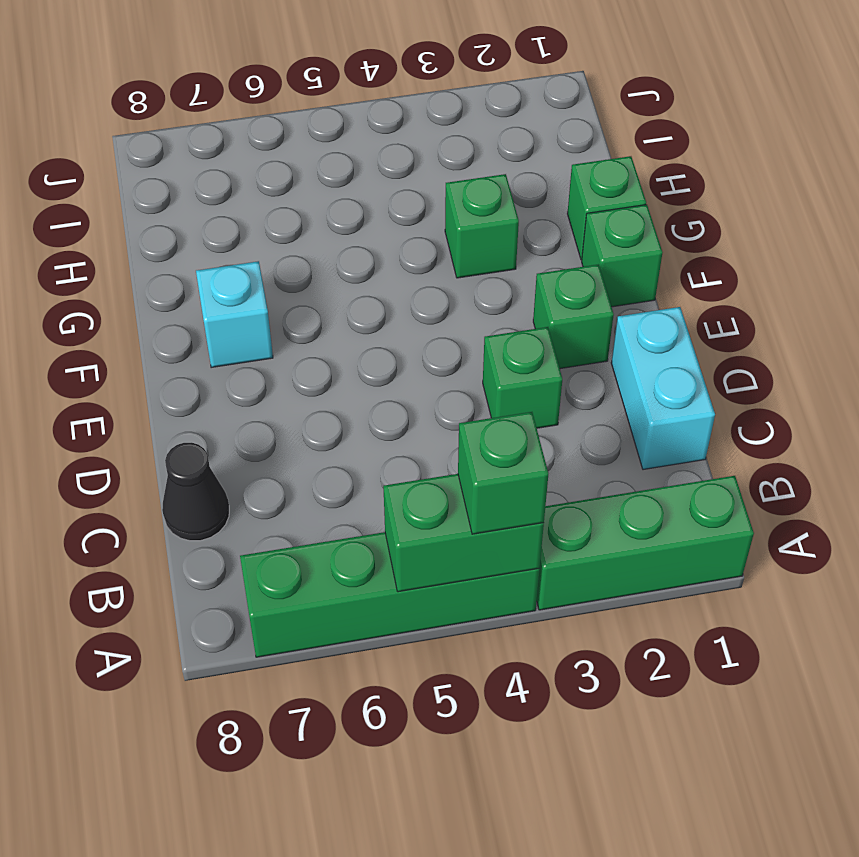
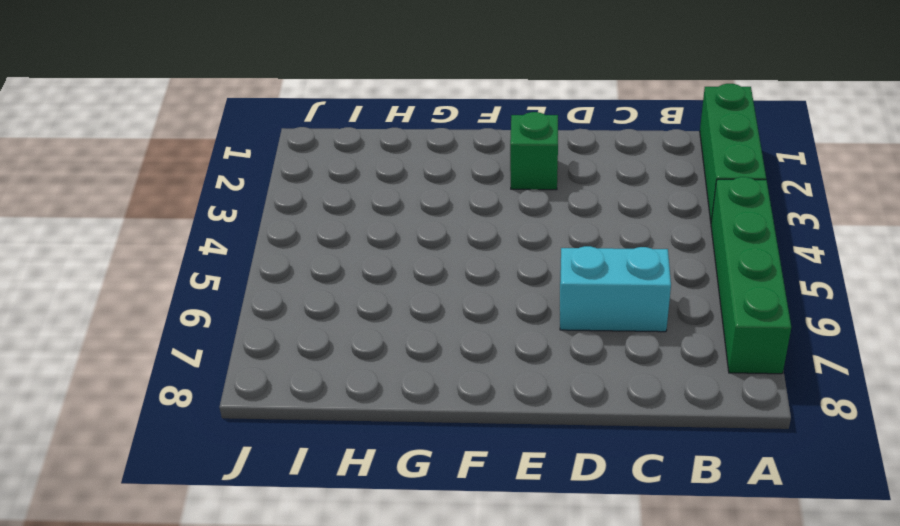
cyan brick C6:D6 level 1 -> cyan brick C1:D1 level 1
none -> black cone C8 level 1
none -> green brick D3 level 1
none -> green brick F1 level 1

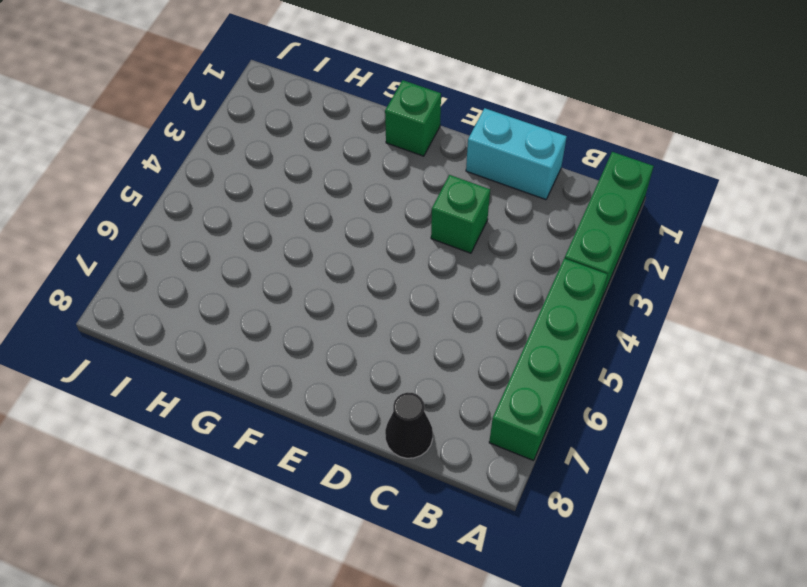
none -> green brick E2 level 1
none -> cyan brick F7 level 1
none -> green brick G1 level 1

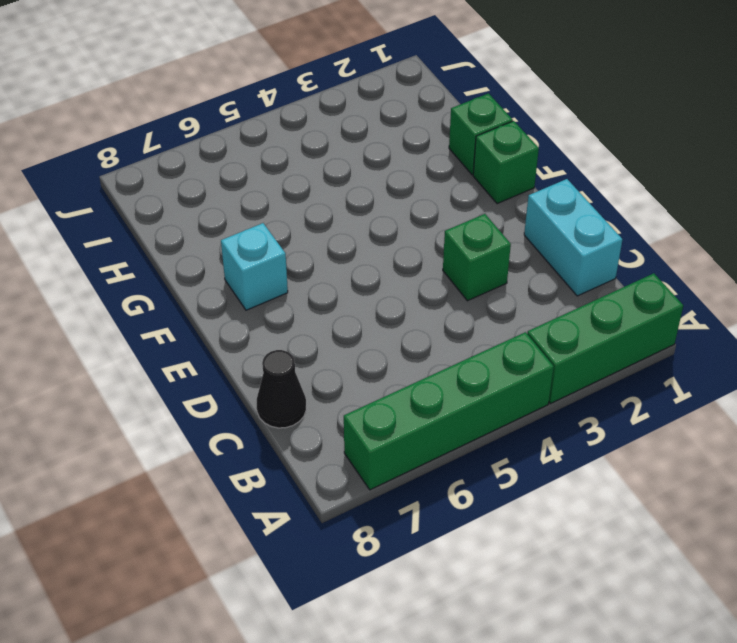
none -> green brick E2 level 1
none -> green brick G3 level 1
none -> green brick A4:A5 level 2

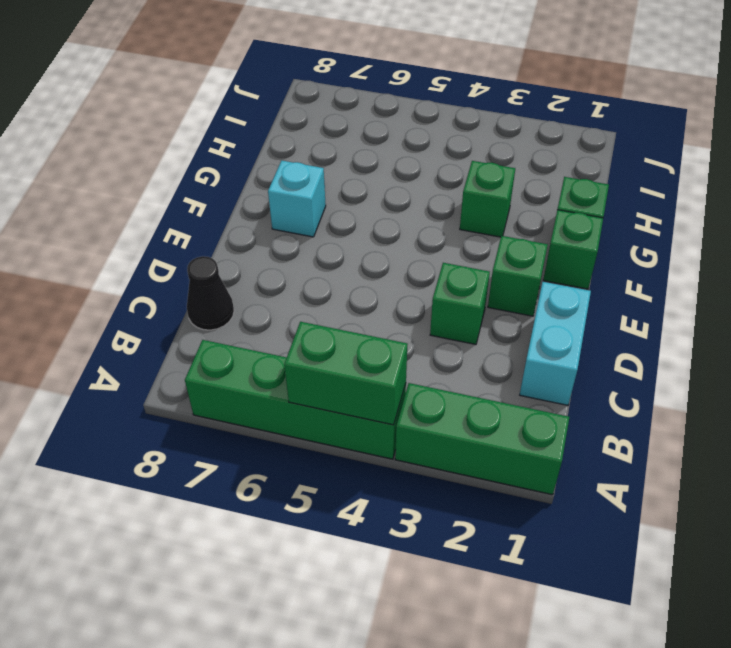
none -> green brick A4 level 3

